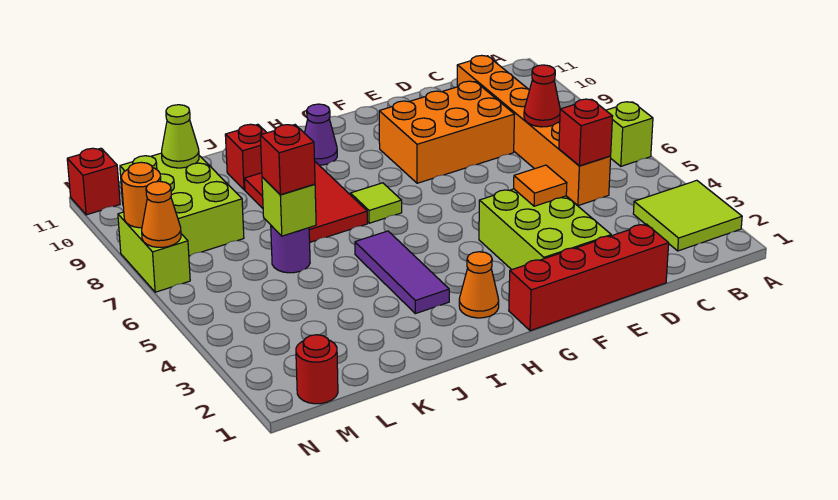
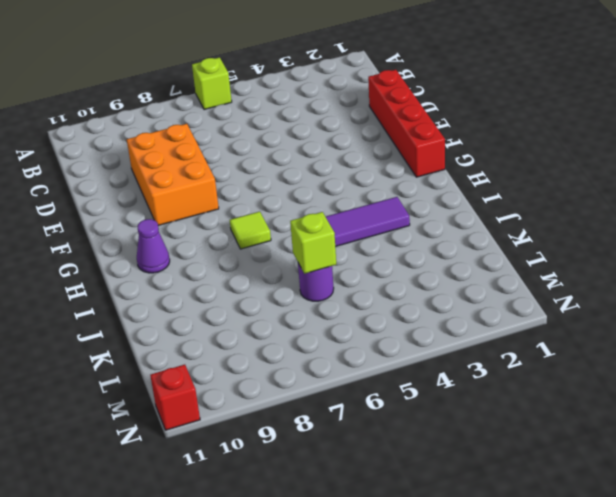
none -> lime tile A2:B3 level 1
none -> orange brick C5:C10 level 1
none -> lime brick E2:F4 level 1

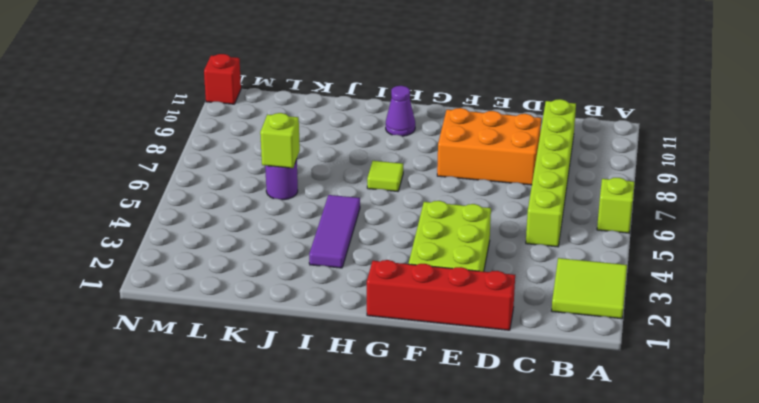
lime brick C5:C10 level 1 -> orange brick C5:C10 level 1
none -> orange cone H2 level 1
none -> red tile I7:J9 level 1
none -> red brick J10 level 1

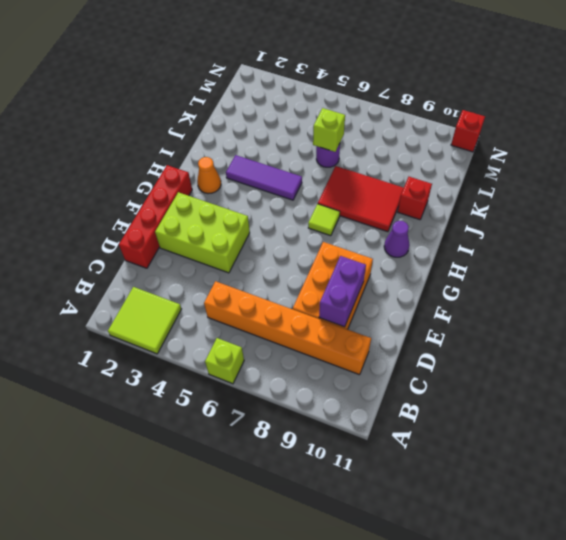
purple brick D9:E9 level 2 -> none
none -> lime brick L8:M10 level 1
none -> red round brick M1 level 1
none -> lime brick N7:N8 level 1

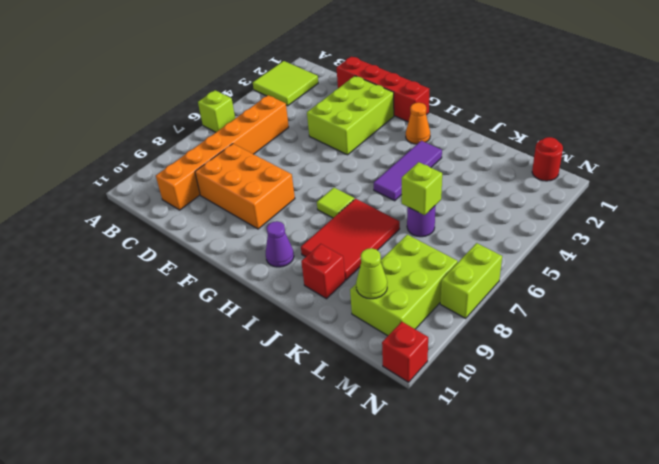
none -> red brick C5 level 2
none -> red cone C7 level 2
none -> orange tile E4 level 2

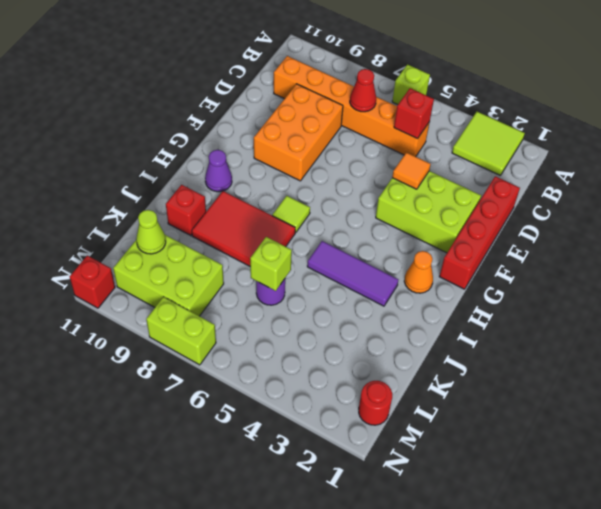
none -> orange cone N7 level 2
none -> orange round brick N8 level 2
none -> red brick K6 level 3

